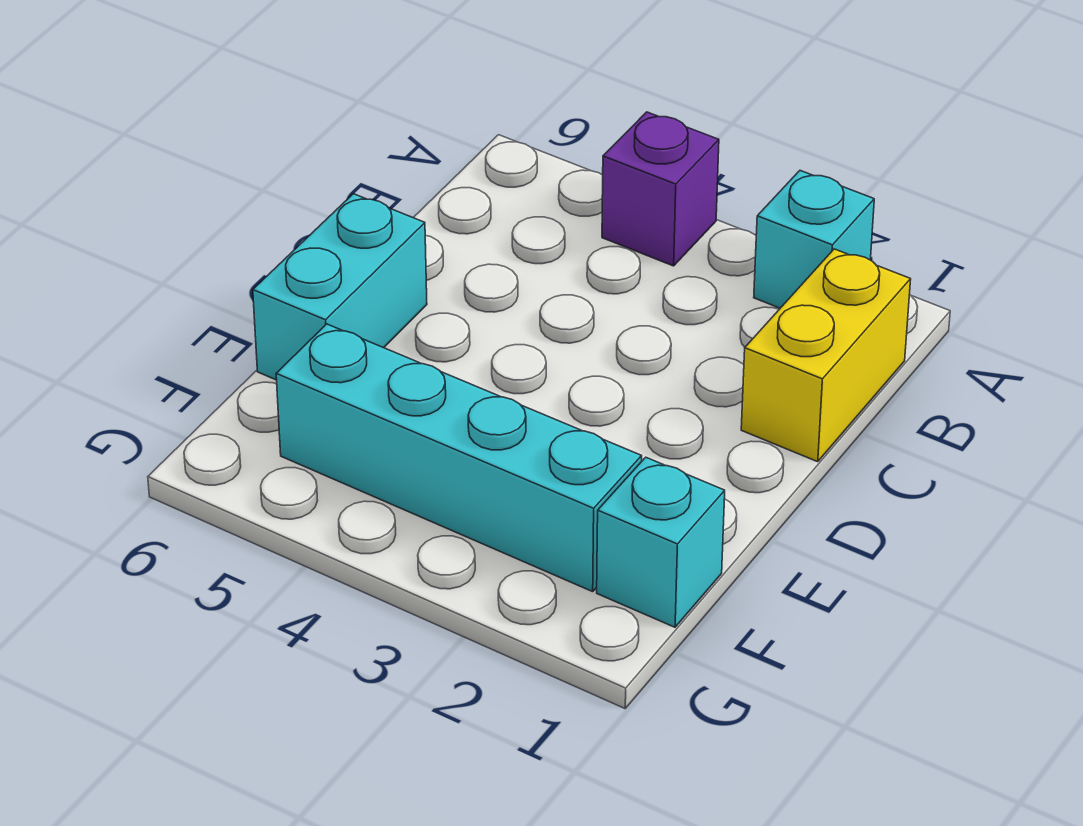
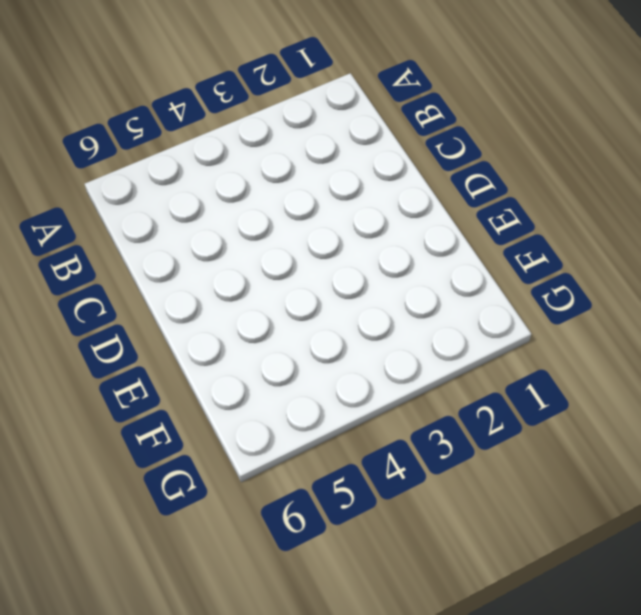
none -> cyan brick A2 level 1
none -> purple brick A4 level 1

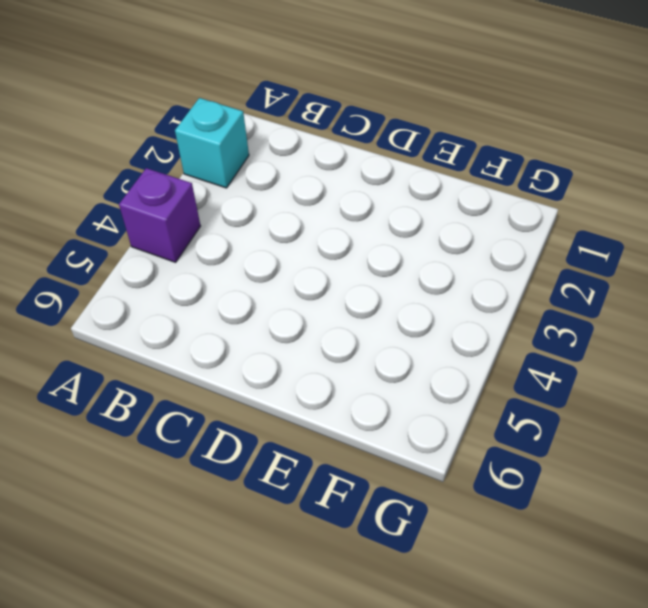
none -> yellow brick B1:C1 level 1
none -> cyan brick D6:E6 level 1

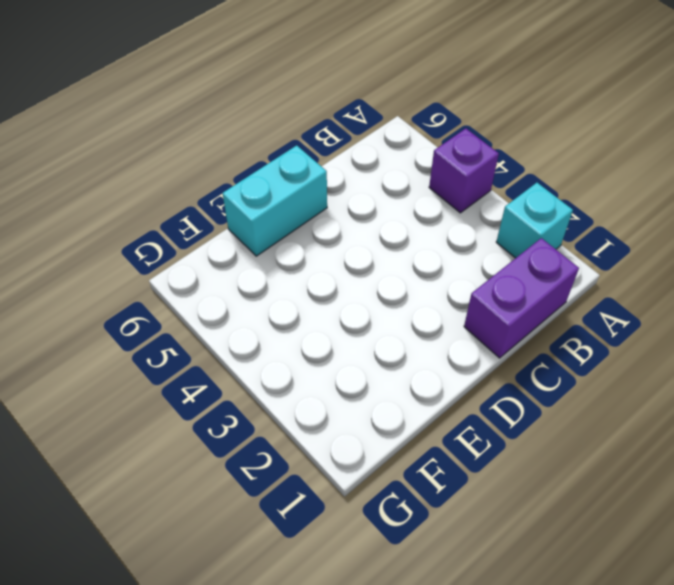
purple brick B1:C1 level 1 -> yellow brick B1:C1 level 1
none -> cyan brick F1 level 1
none -> cyan brick F2:F5 level 1

